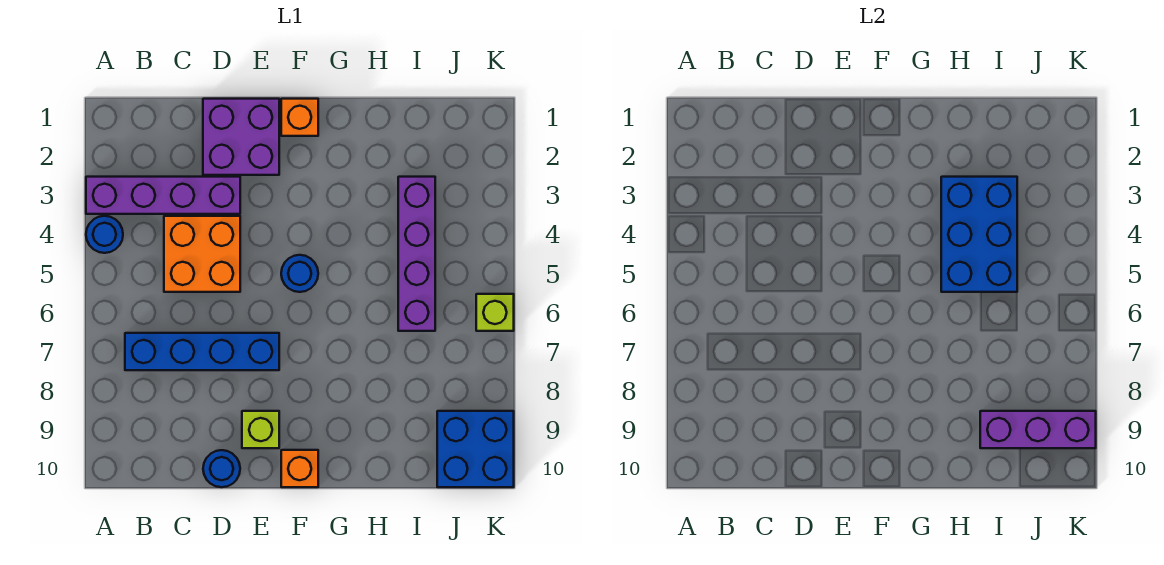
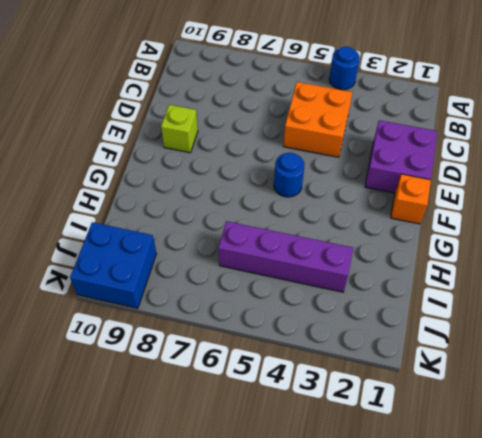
none -> purple brick A3:D3 level 1
none -> blue brick B7:E7 level 1
none -> blue round brick D10 level 1

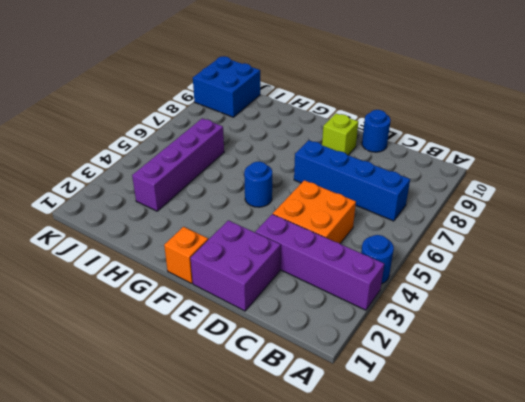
none -> orange brick F10 level 1
none -> lime brick K6 level 1
none -> blue brick H3:I5 level 2

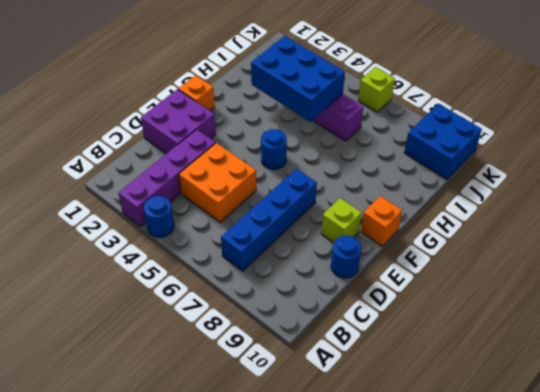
none -> purple brick I9:K9 level 2

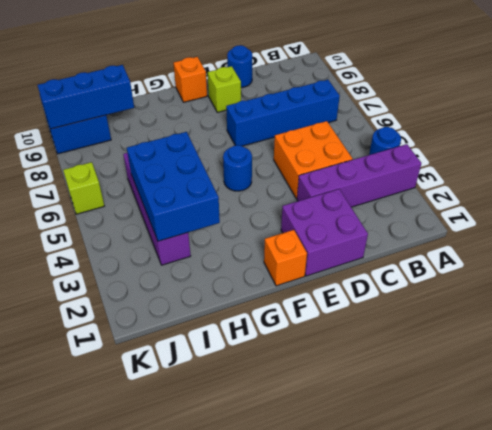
blue brick I9:K9 level 2 -> purple brick I9:K9 level 2

